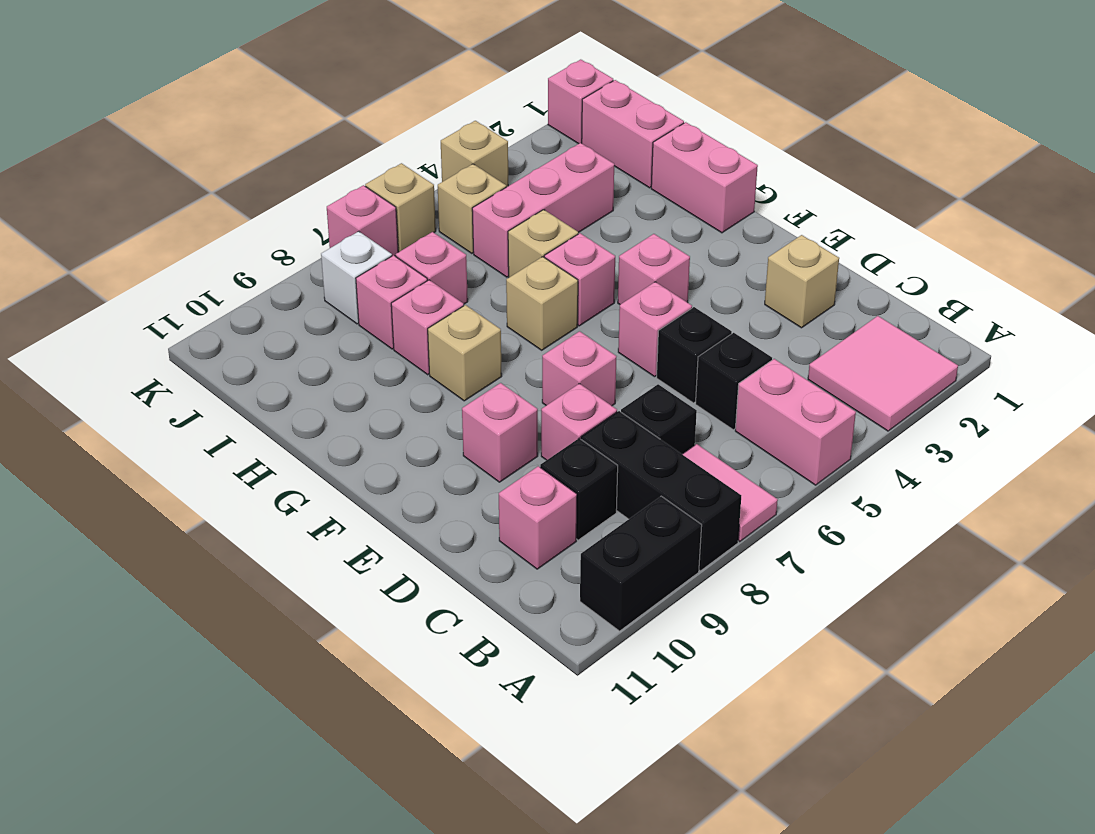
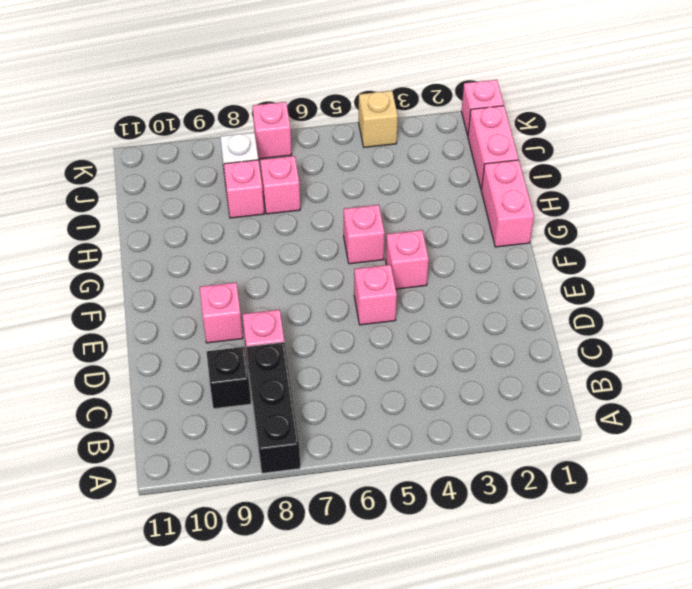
none -> pink tile A2:B3 level 1
none -> pink brick A5:B5 level 1
none -> pink tile A7:B7 level 1
none -> black brick A9:A10 level 1

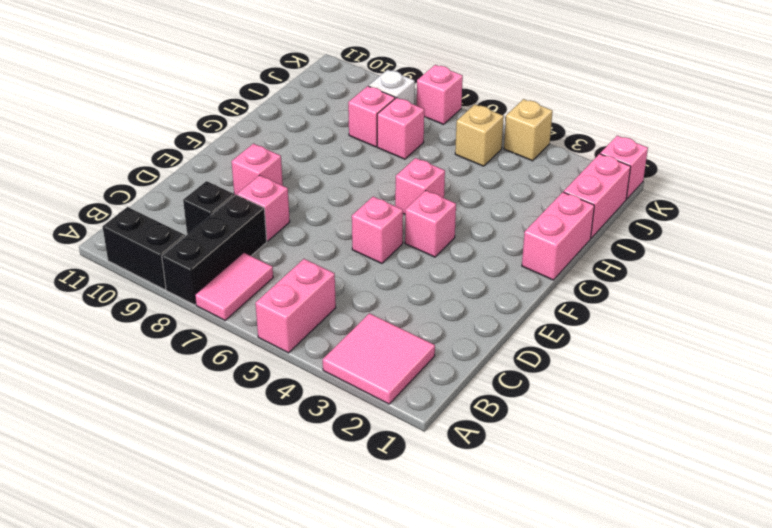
none -> black brick C5 level 1
none -> black brick C7 level 1
none -> pink brick C10 level 1
none -> tan brick D2 level 1

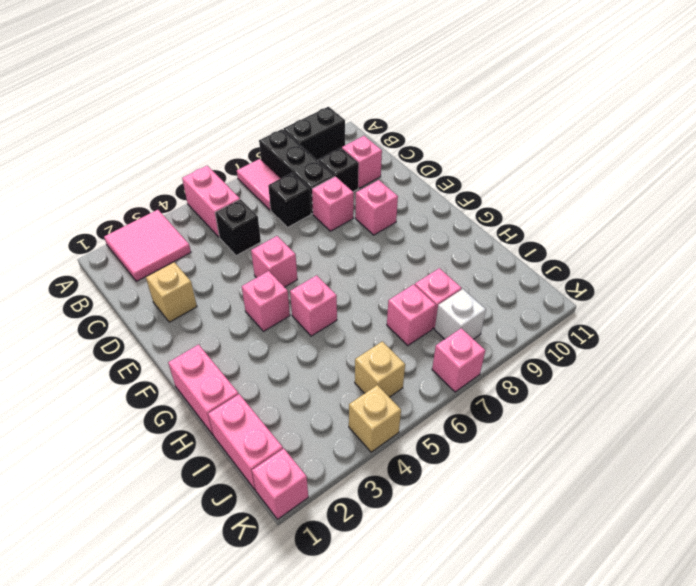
none -> black brick D5 level 1
none -> pink brick E7 level 1
none -> tan brick G6 level 1
none -> tan brick G8 level 1

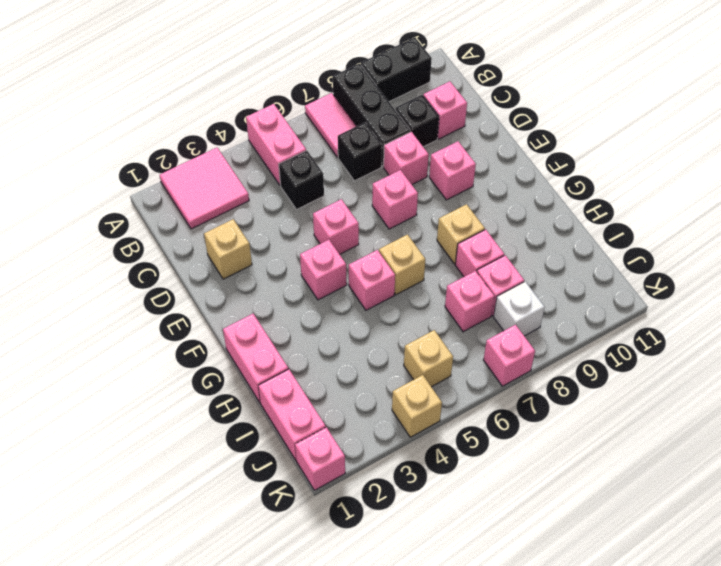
none -> black brick D5 level 1
none -> tan brick H5 level 1
none -> pink brick I3:I5 level 1
none -> tan brick K6 level 1

